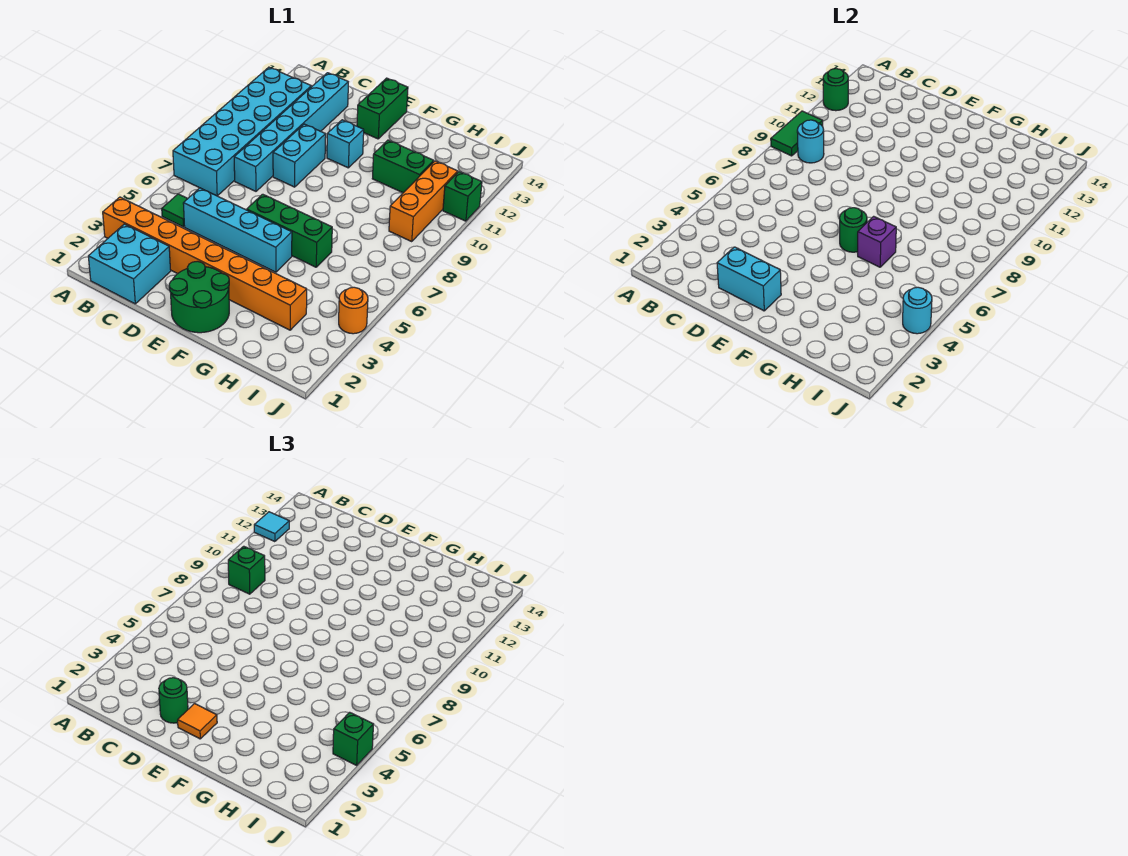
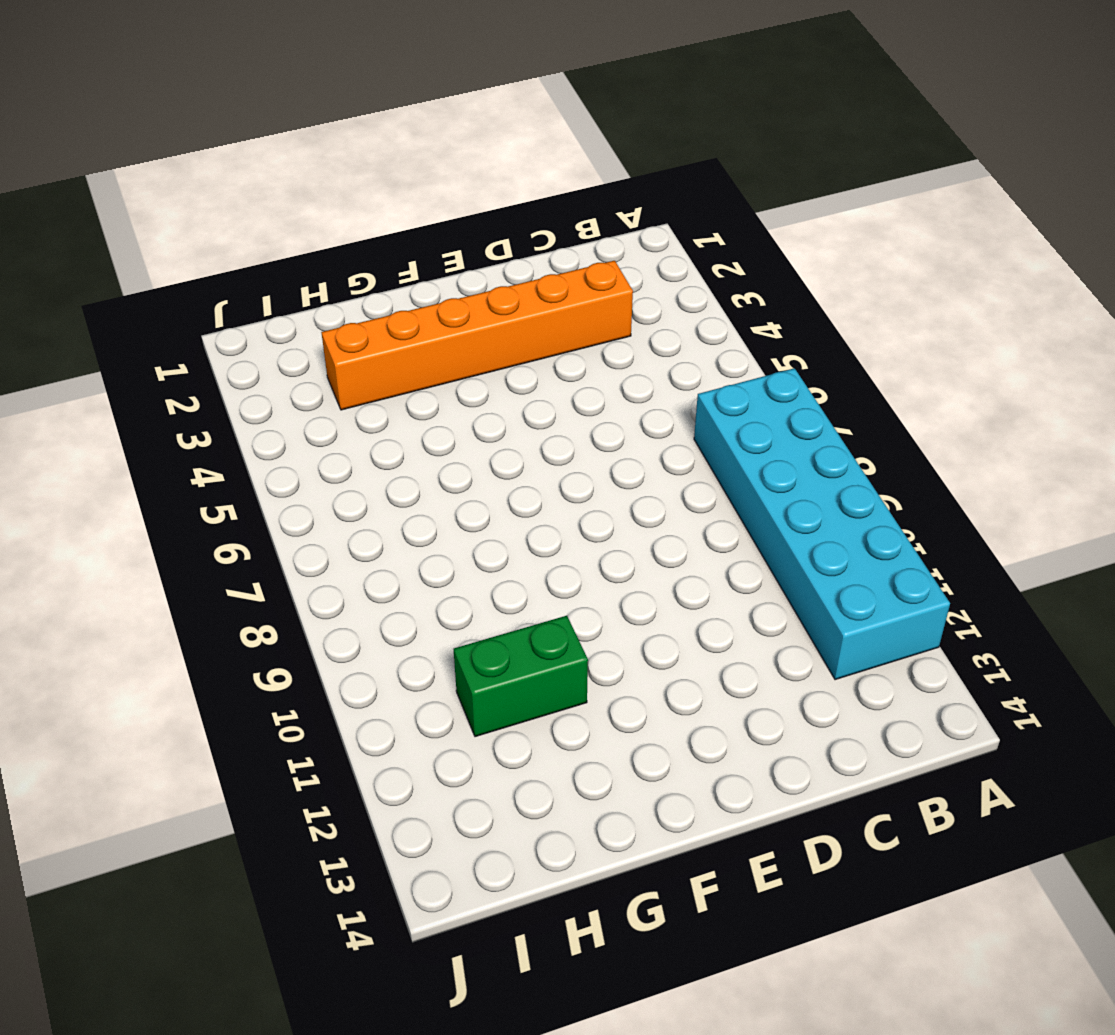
orange brick C3:H3 level 1 -> orange brick A3:H3 level 1
none -> cyan brick B1:C2 level 1
none -> green tile B5 level 1
none -> cyan brick C5:F5 level 1

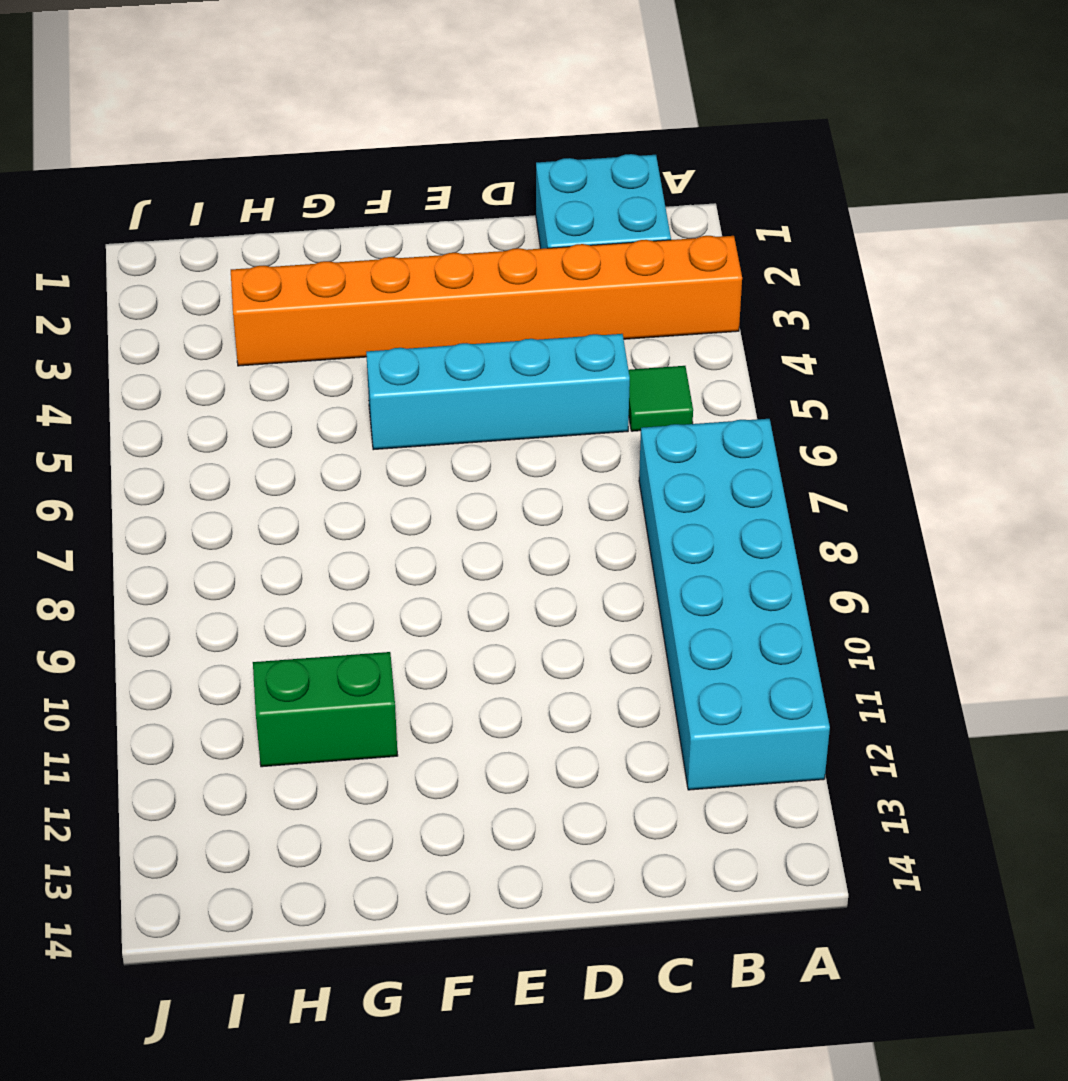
none -> cyan brick C8:C13 level 1
none -> cyan brick D9:D10 level 1
none -> green round brick E1:F2 level 1

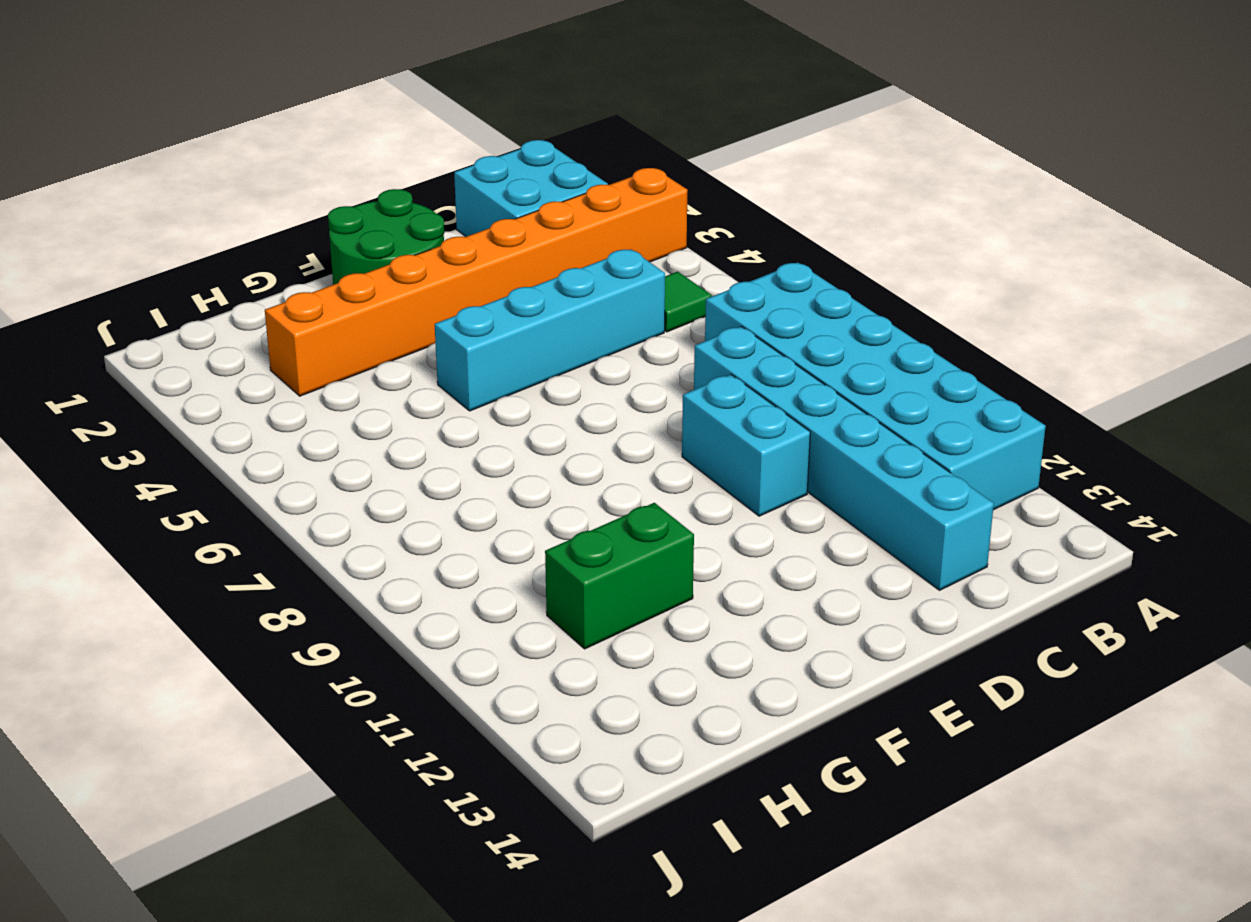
none -> green brick E6:G6 level 1
none -> cyan brick E11 level 1
none -> green brick E13:E14 level 1

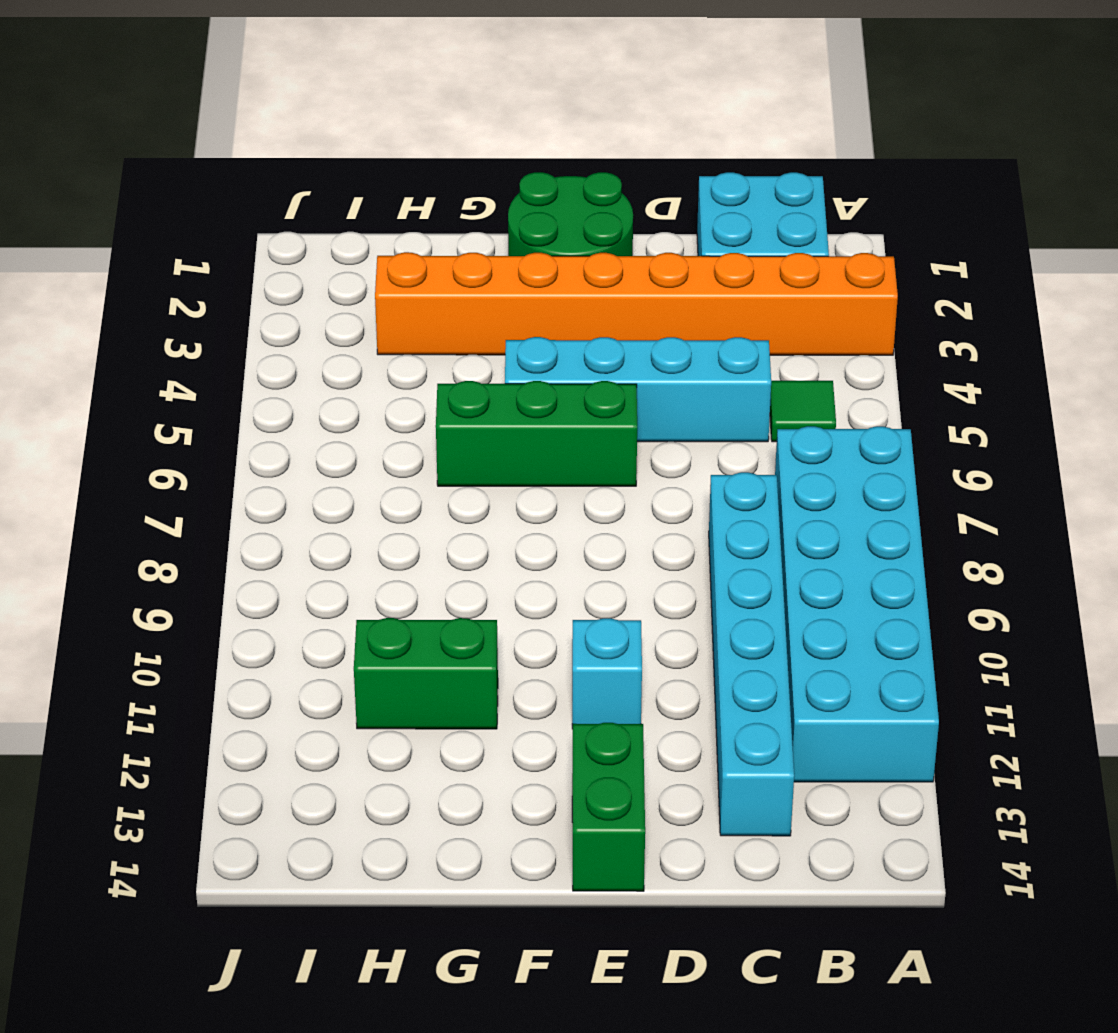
none -> cyan brick D9:D10 level 1
none -> orange brick I9:I11 level 1
none -> orange round brick J4 level 1

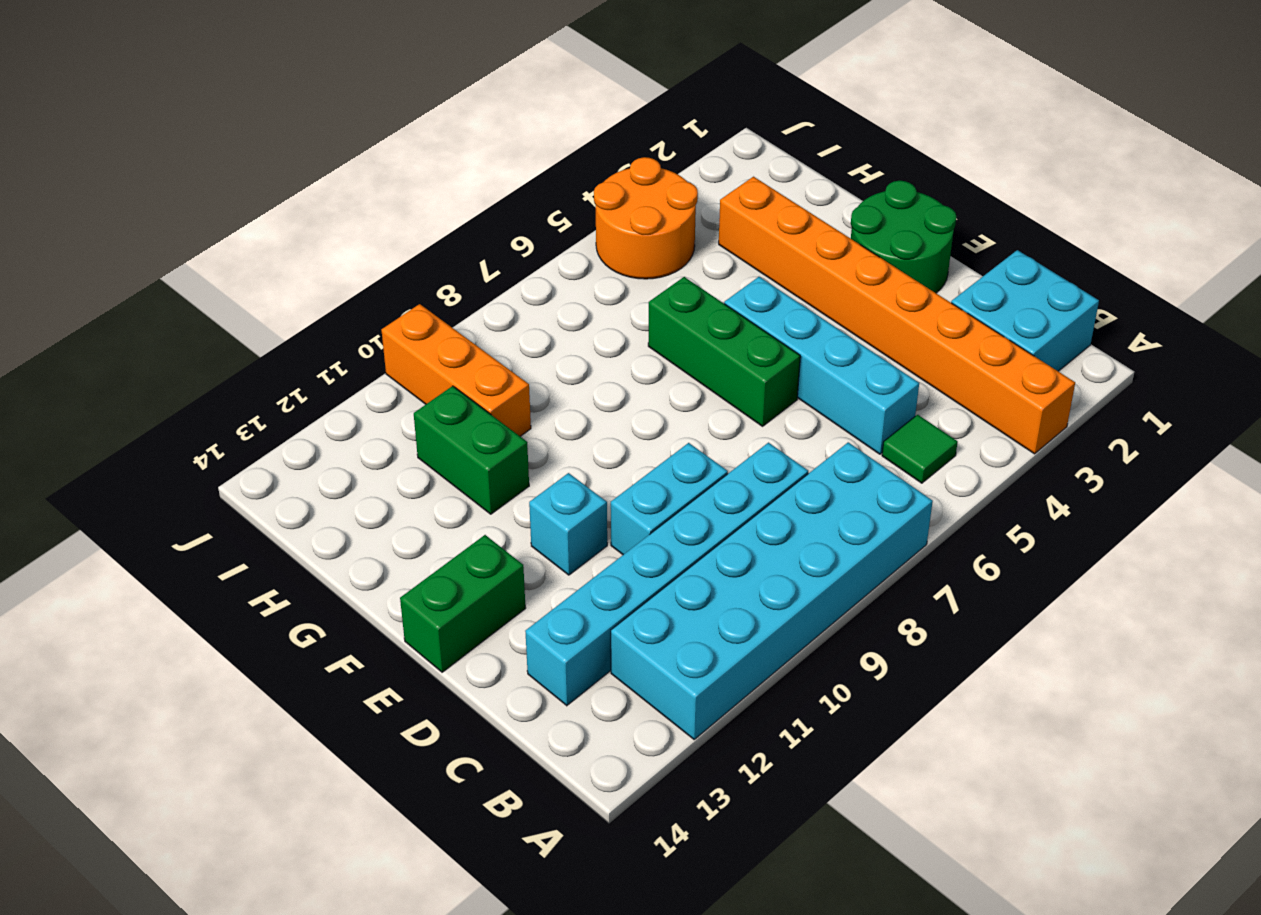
orange brick H10:J10 level 1 -> orange brick I9:I11 level 1
orange round brick I4:J5 level 1 -> orange round brick J4 level 1
none -> green brick J11 level 1
none -> green tile A9:A10 level 2
none -> green round brick A12 level 2

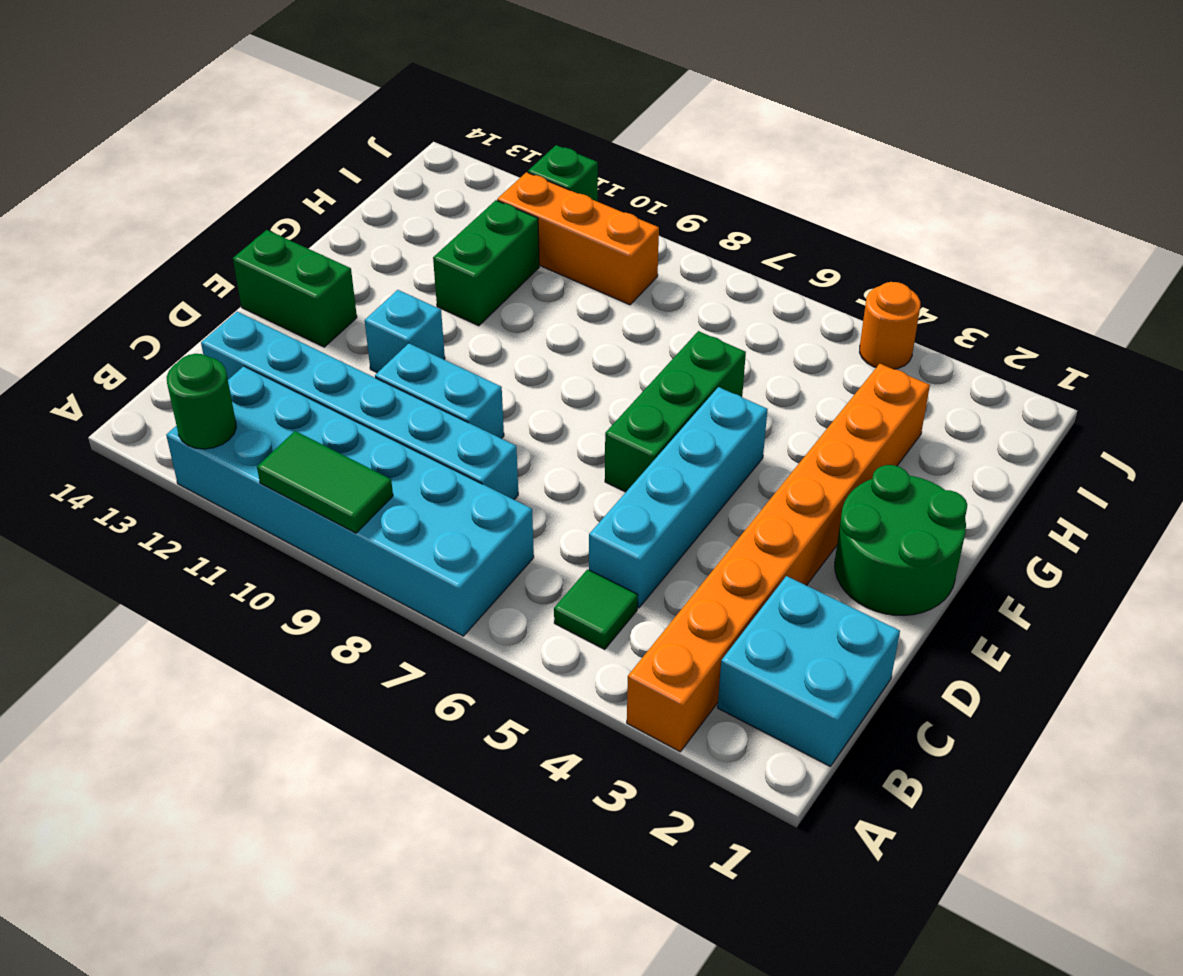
none -> cyan round brick B9 level 2
none -> cyan brick D2:E2 level 2
none -> green round brick F6 level 2

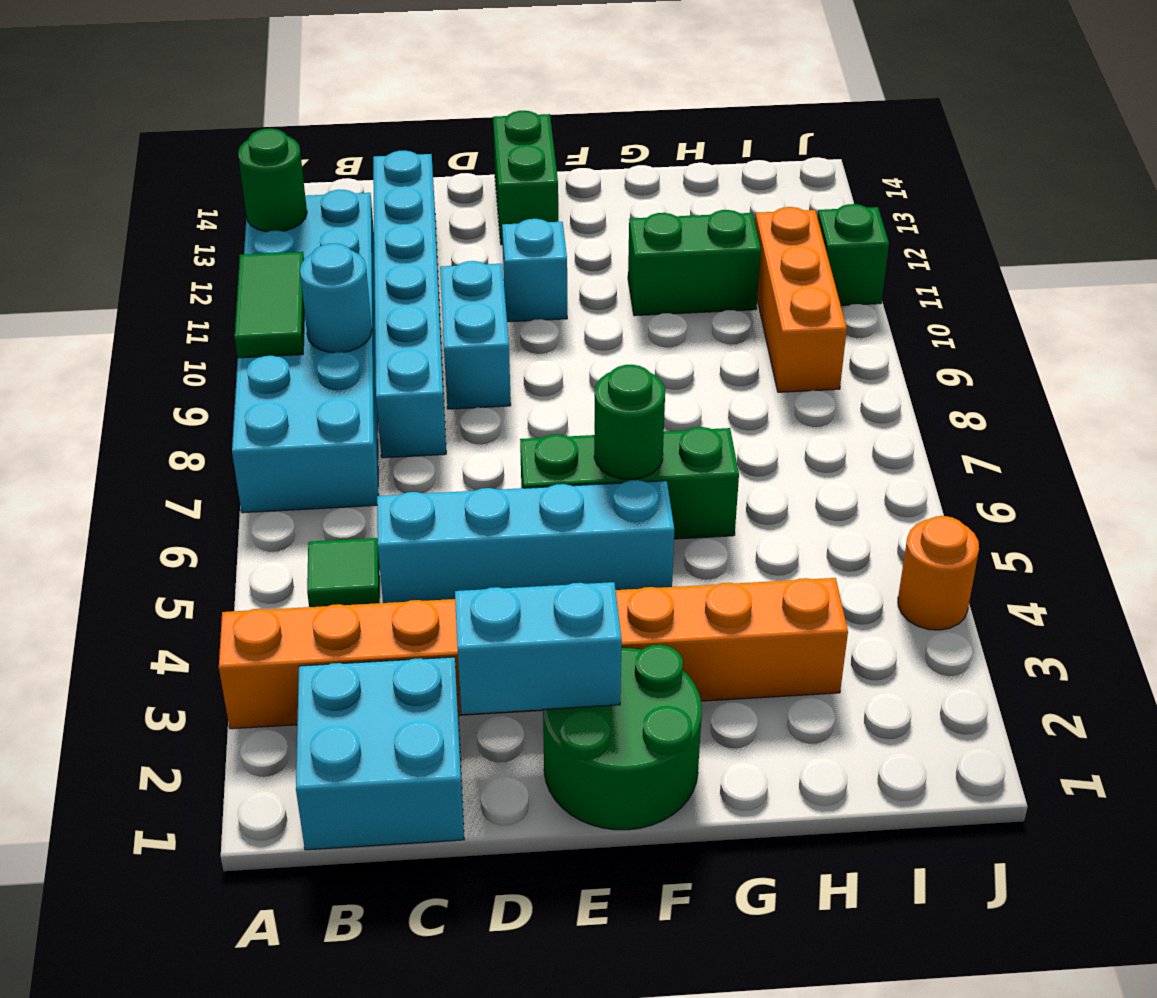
none -> purple brick G6 level 2
none -> cyan round brick J4 level 2
none -> cyan tile A12 level 3

